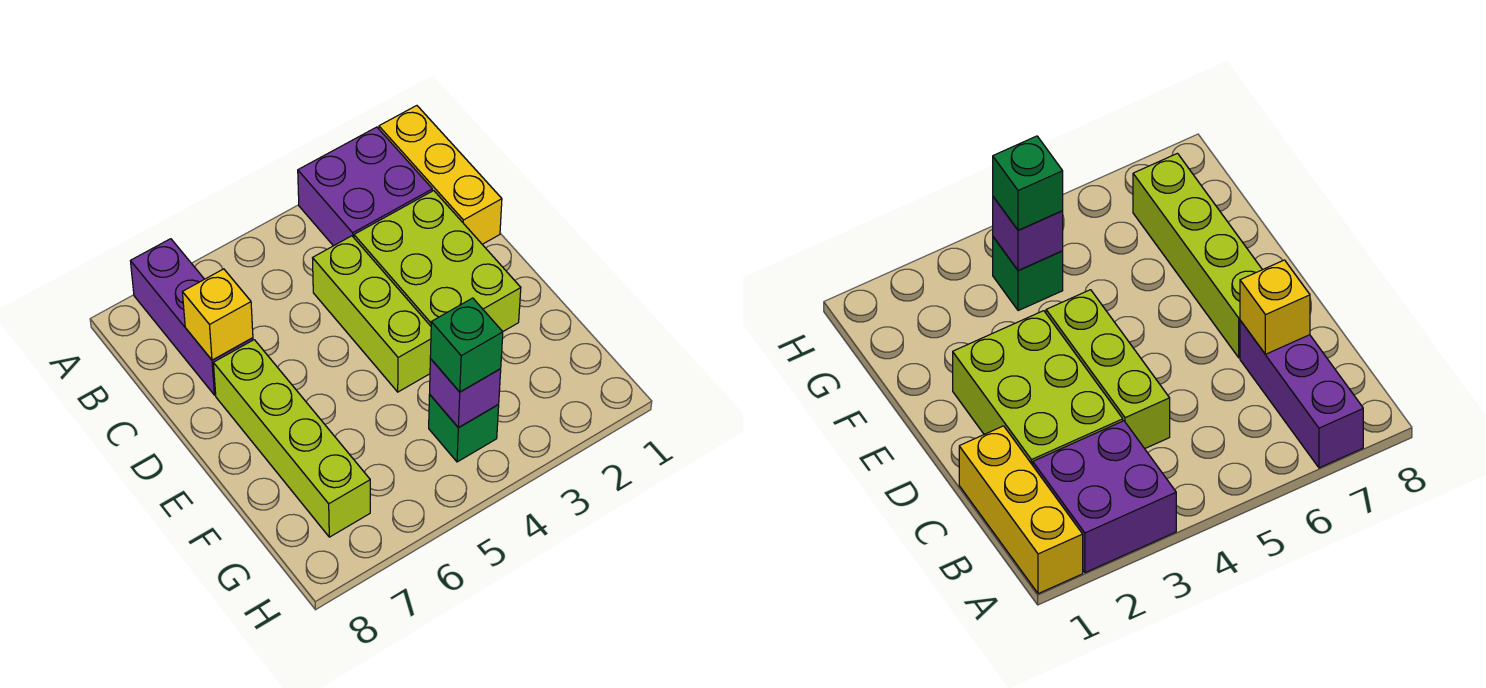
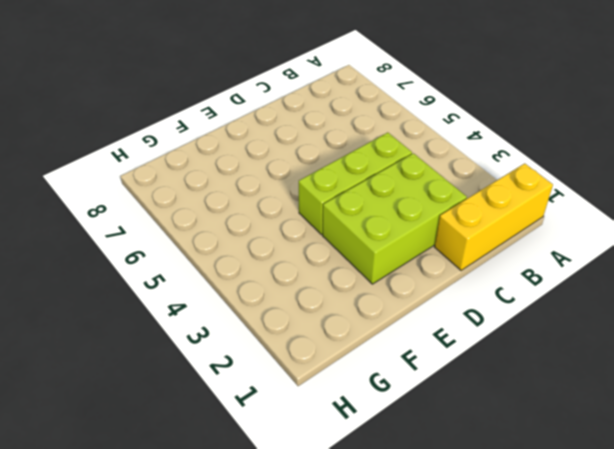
none -> purple brick A2:B3 level 1
none -> purple brick A7:C7 level 1

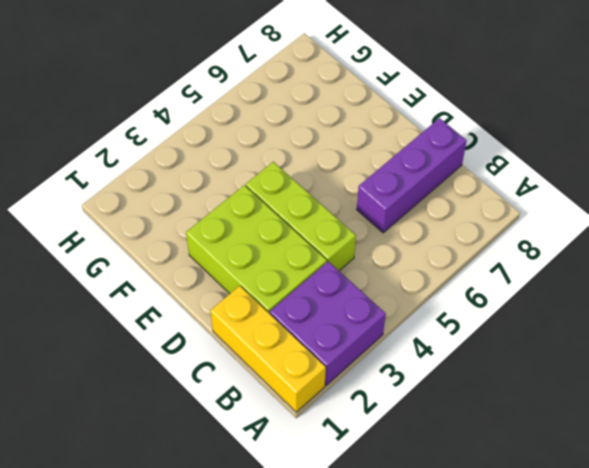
purple brick C6:C8 level 1 -> purple brick A7:C7 level 1
none -> lime brick D7:G7 level 1
none -> green brick G4 level 1

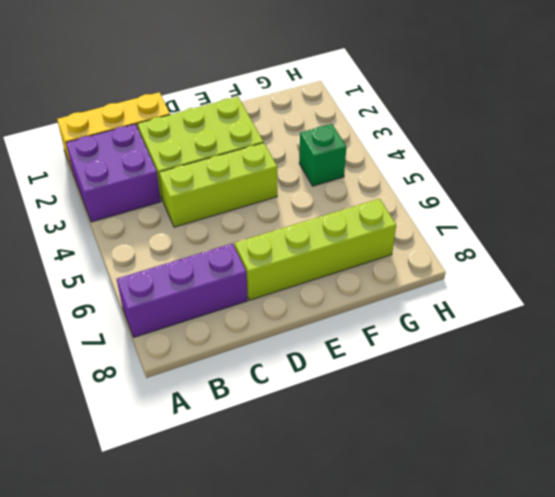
none -> yellow brick C7 level 2
none -> purple brick G4 level 2

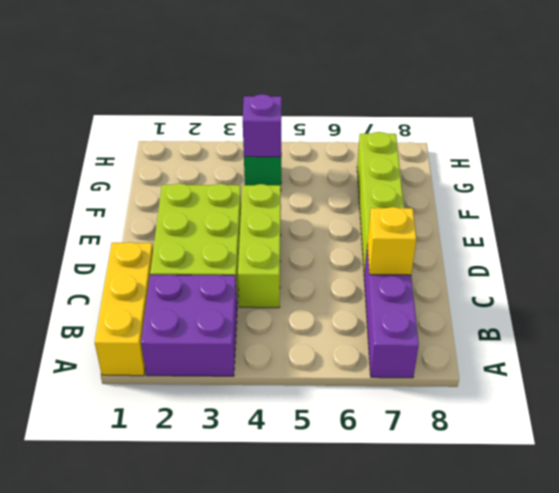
none -> green brick G4 level 3

